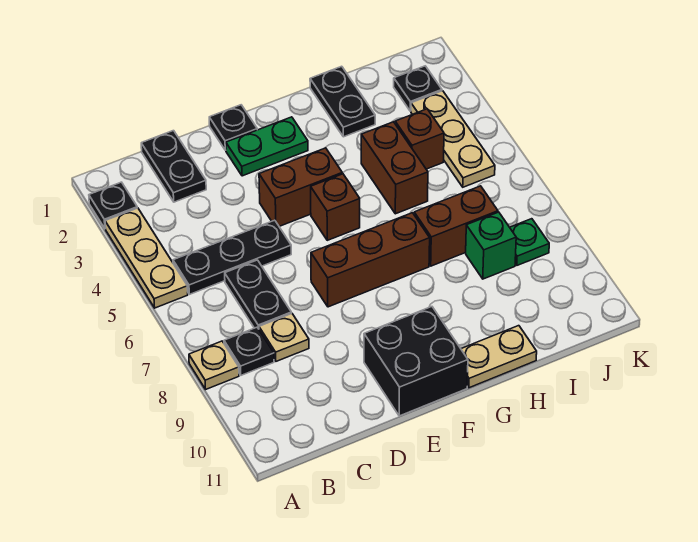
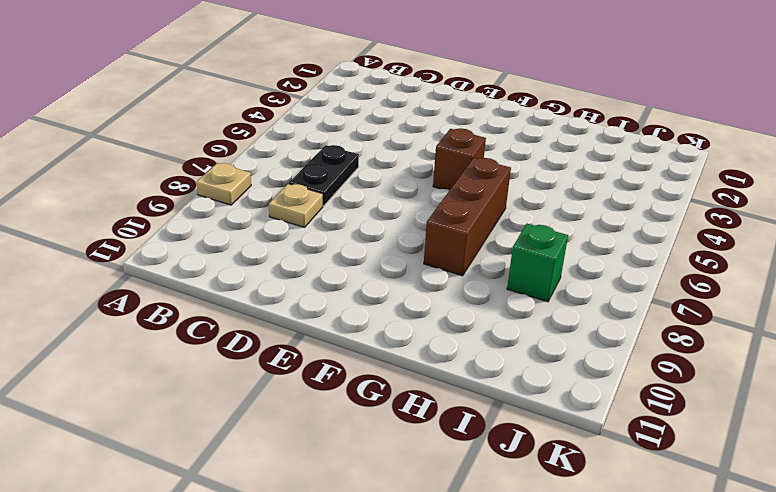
brown brick G6:G8 level 1 -> brown brick E7:G7 level 1
none -> black plate A2 level 1
none -> tan plate A3:A5 level 1
none -> black plate B5:D5 level 1

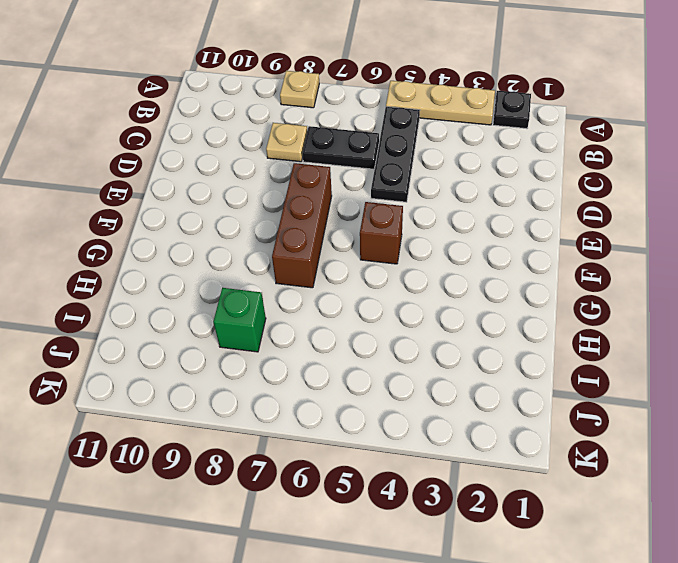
none -> black plate B8 level 1
none -> black plate C1:C2 level 1
none -> black plate E1 level 1

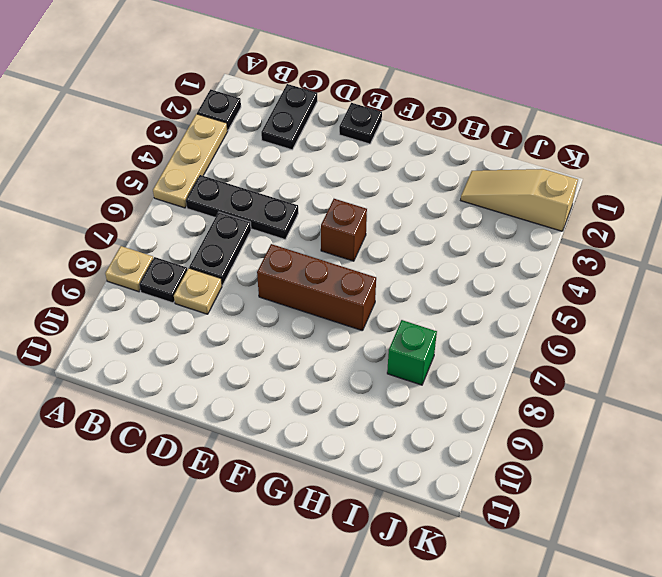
tan slope I2:K2 level 1 top K -> black plate J2 level 1
none -> green plate E2:F2 level 1
none -> brown brick E4:F4 level 1
none -> black brick E10:F11 level 1

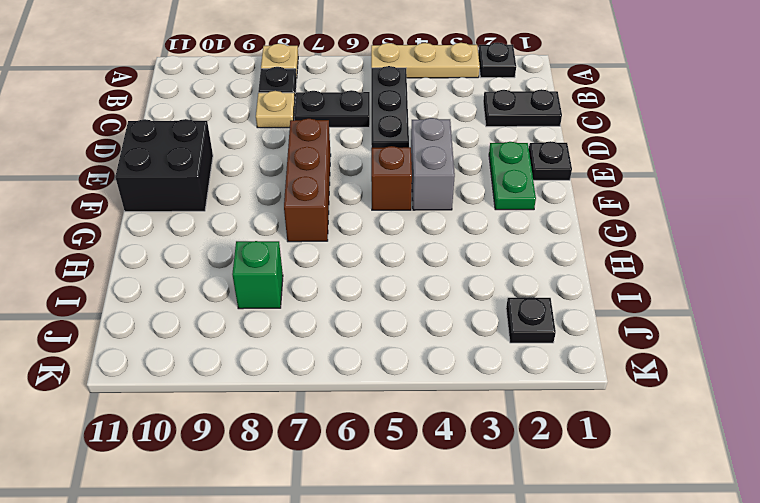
grey brick E4:F4 level 1 -> brown brick E4:F4 level 1
none -> tan plate G11:H11 level 1
none -> black plate H1:H2 level 1
none -> brown brick H4:H5 level 1

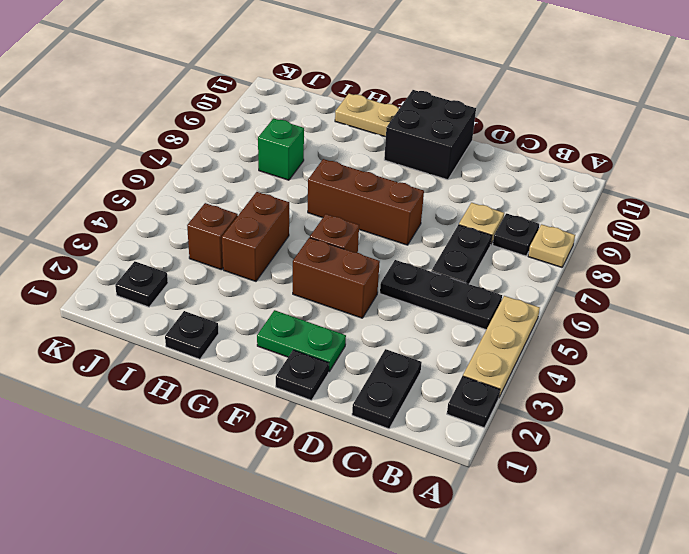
black plate H1 level 1 -> black plate H1:H2 level 1
none -> brown brick H7:I7 level 1
none -> tan plate J3:J5 level 1
none -> green plate J8 level 1

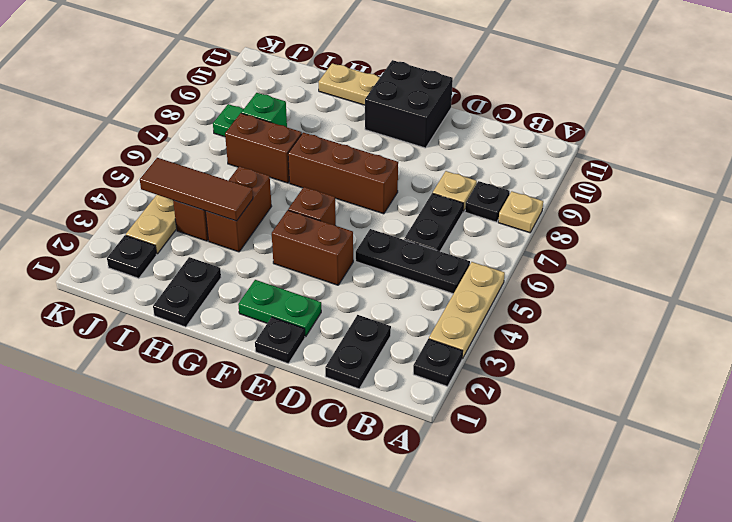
brown tile H4:J4 level 2 -> none

